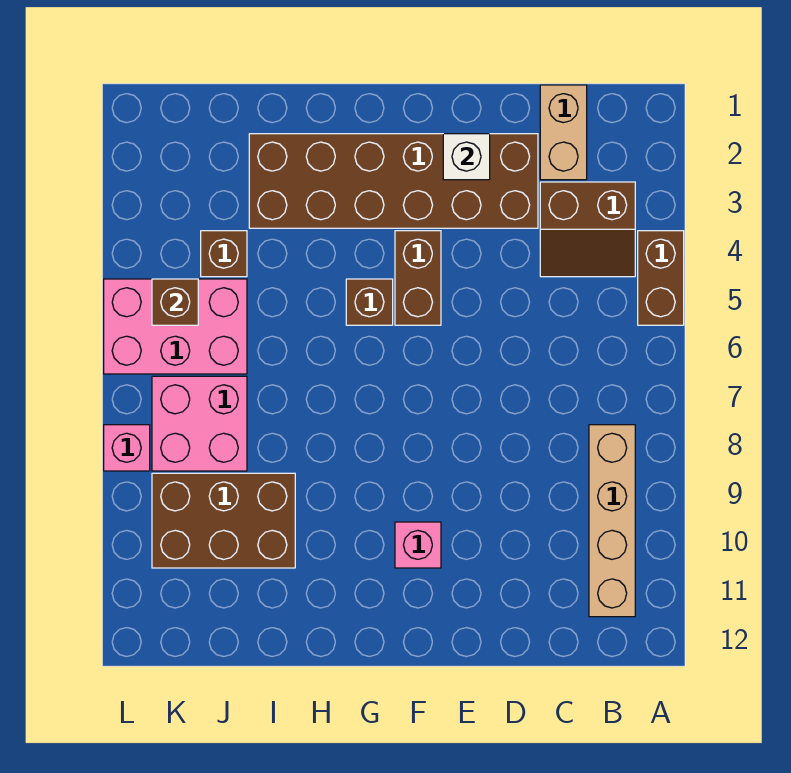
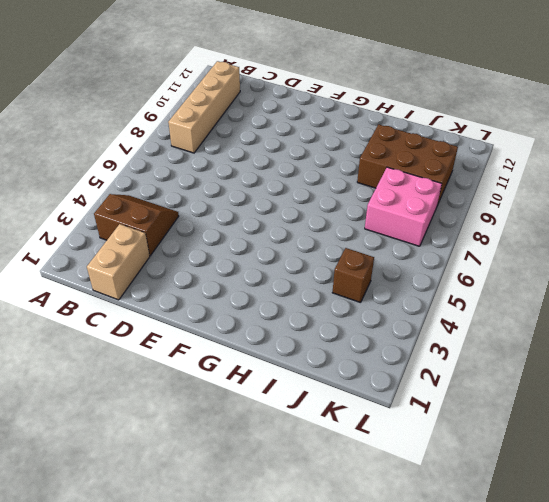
none -> brown brick A4:A5 level 1
none -> brown brick D2:I3 level 1
none -> brown brick F4:F5 level 1

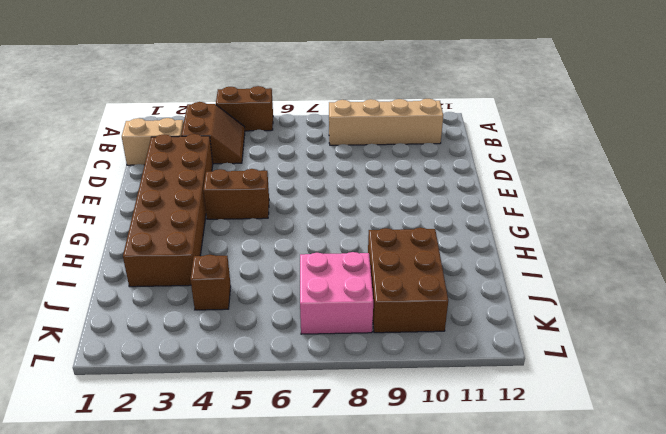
none -> pink brick F10 level 1
none -> brown brick G5 level 1
none -> pink brick J5:L6 level 1

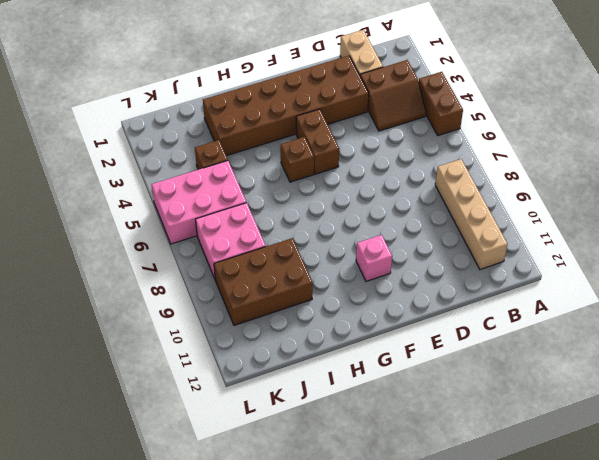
none -> pink brick L8 level 1
none -> white brick E2 level 2
none -> brown brick K5 level 2

